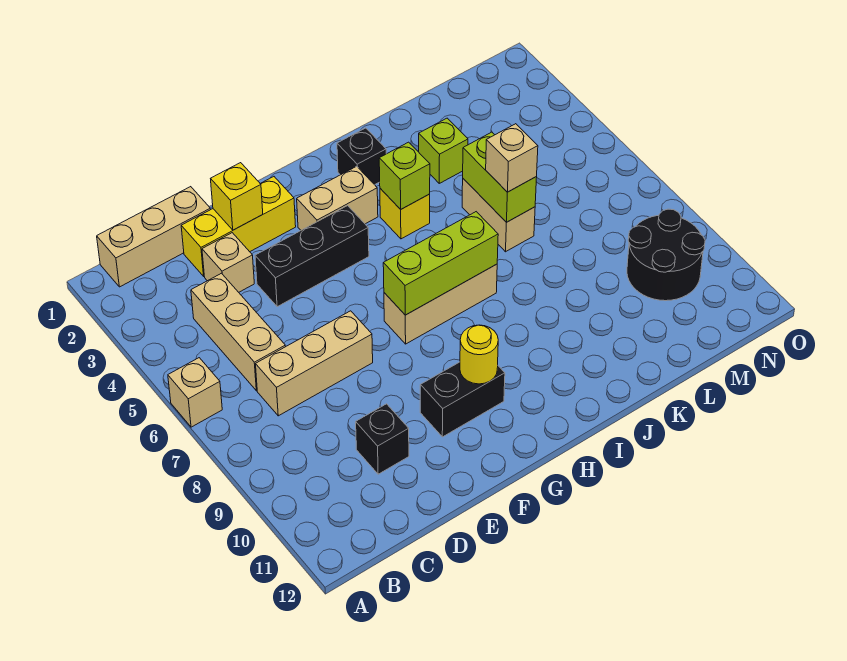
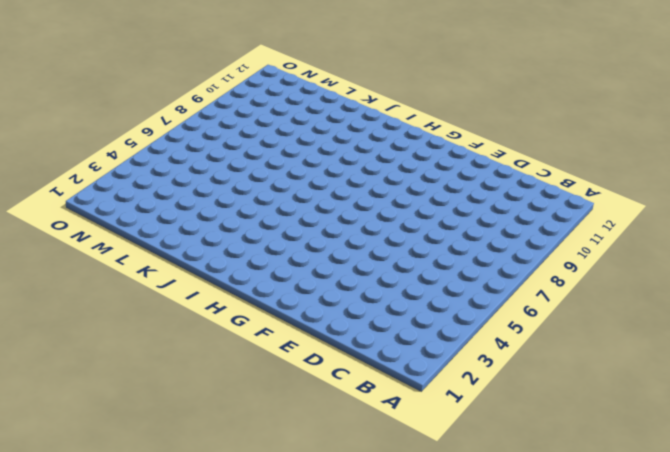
none -> tan brick A6 level 1
none -> tan brick B1:D1 level 1
none -> tan brick C4:C6 level 1

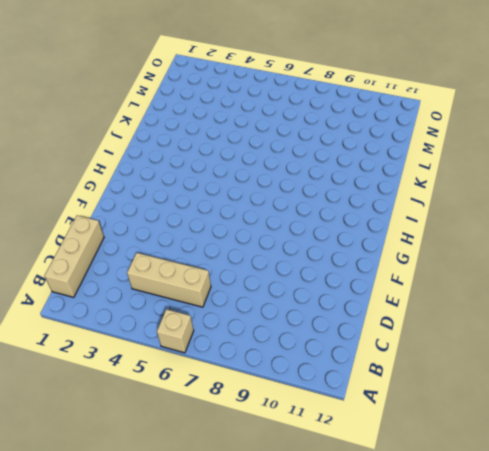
none -> tan brick C7:E7 level 1
none -> yellow brick D2:F2 level 1
none -> tan brick D3 level 1

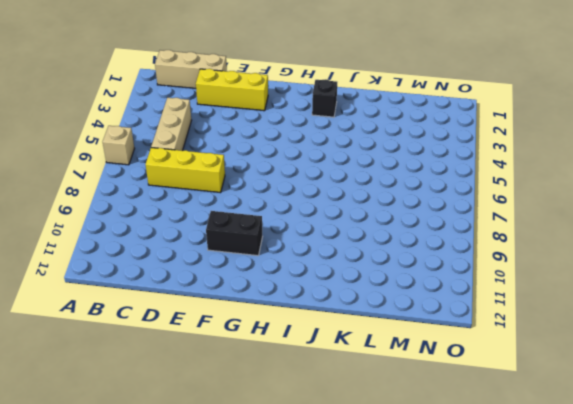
yellow brick C7:E7 level 1 -> tan brick C7:E7 level 1
none -> tan brick D3 level 1
none -> black brick D10 level 1
none -> black brick E4:G4 level 1

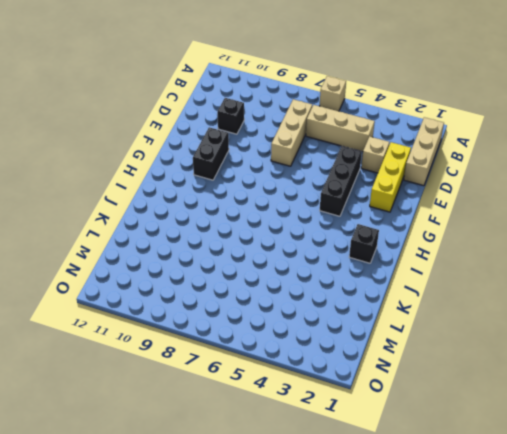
none -> tan brick G3:H3 level 1
none -> tan brick G7:I7 level 1
none -> yellow brick I4 level 1

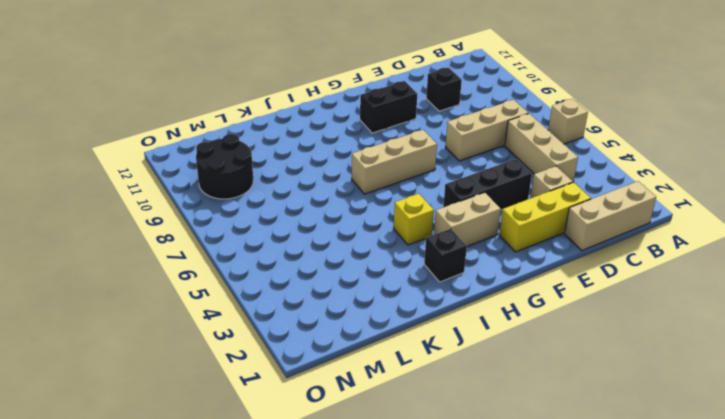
none -> lime brick K3 level 1
none -> tan brick K5:K6 level 1
none -> yellow brick E2 level 2

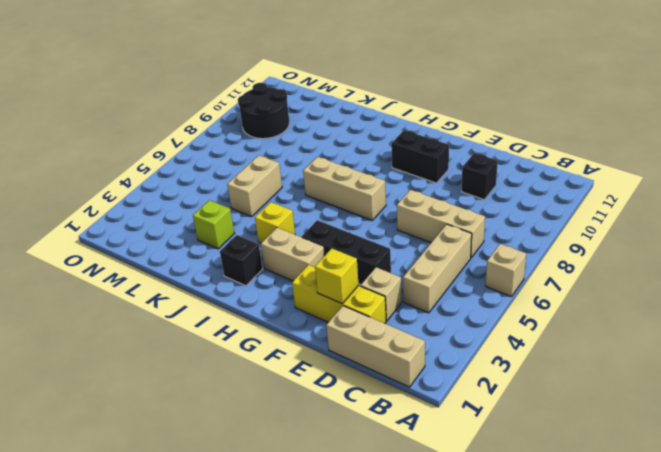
none -> lime brick G7:I7 level 2
none -> yellow round brick G10 level 2
none -> lime brick I4 level 2

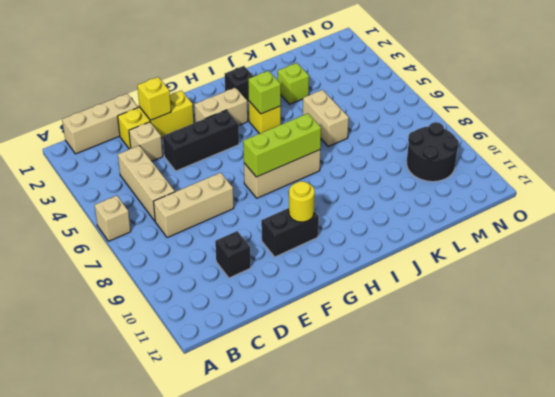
none -> lime brick K5:K6 level 2
none -> tan brick K6 level 3

